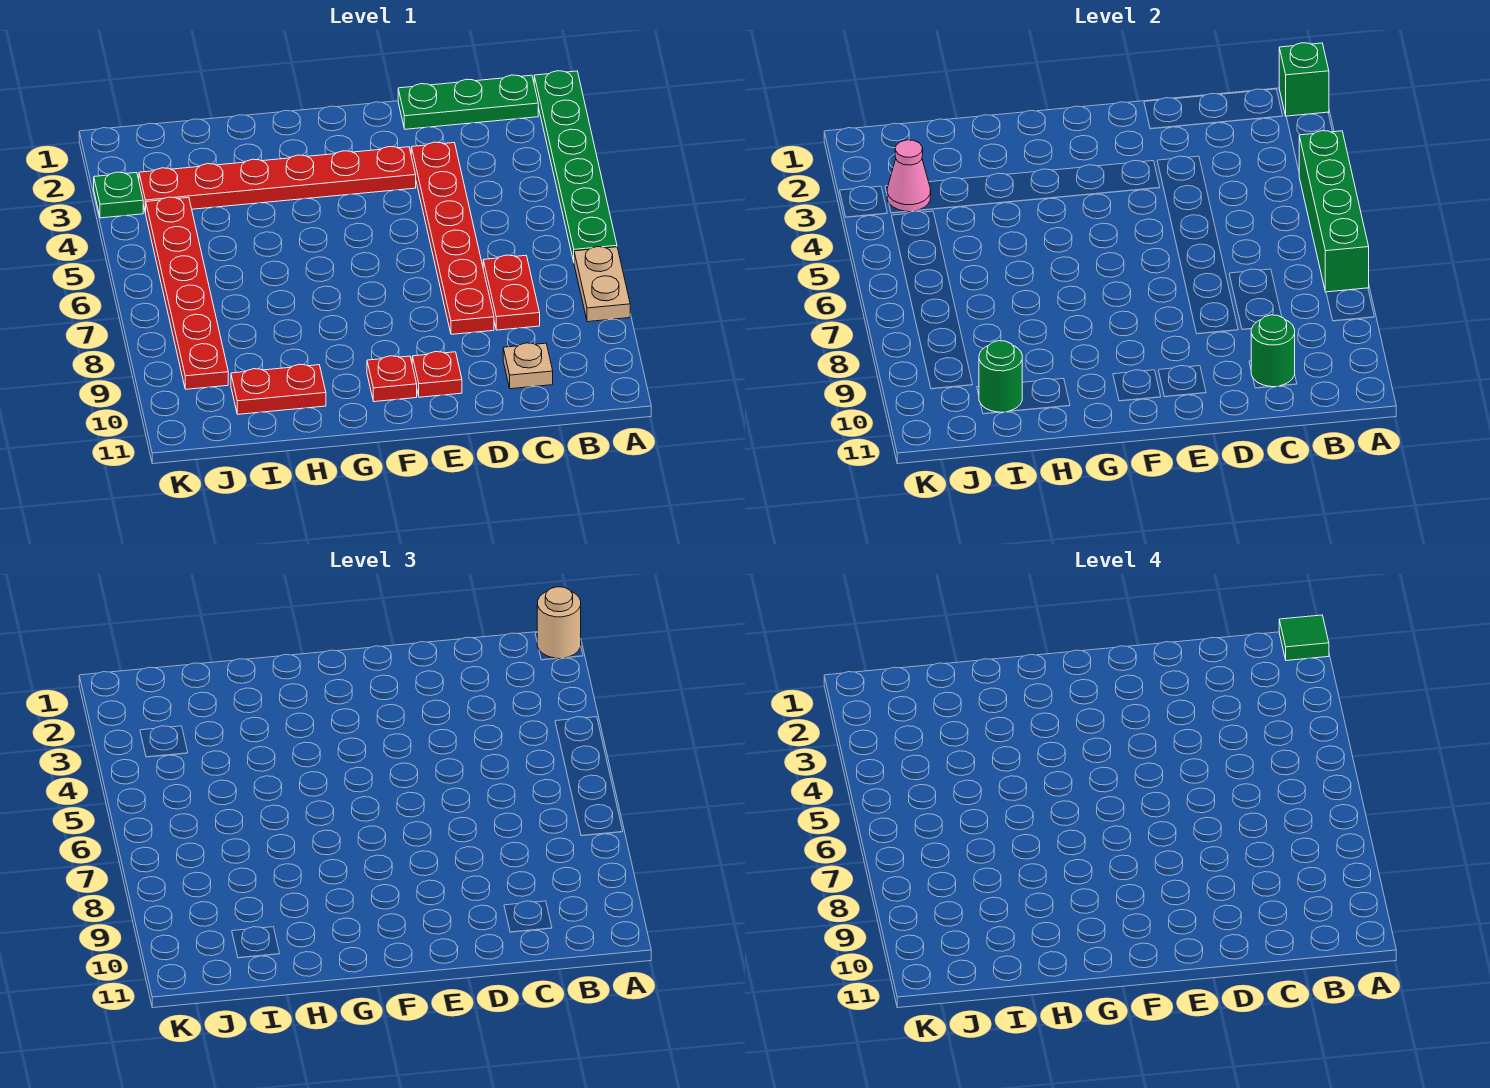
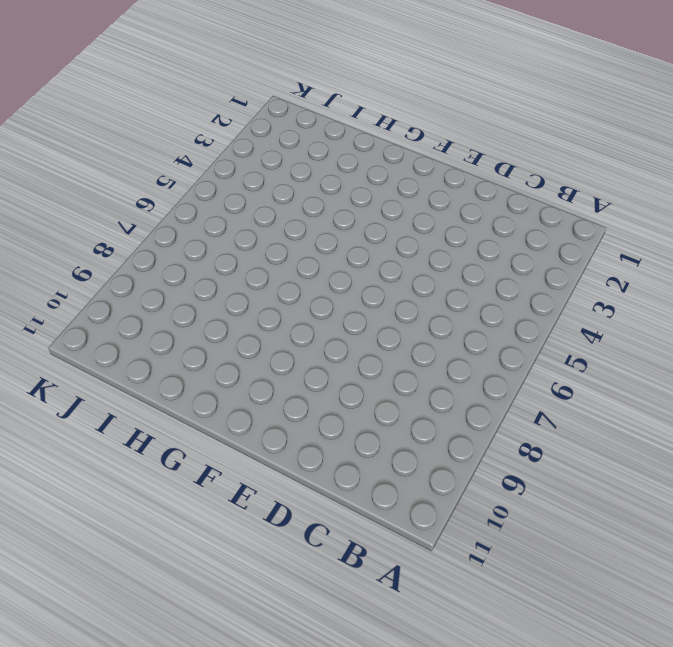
none -> green plate A1:A6 level 1
none -> tan plate A7:A8 level 1
none -> green plate B1:D1 level 1

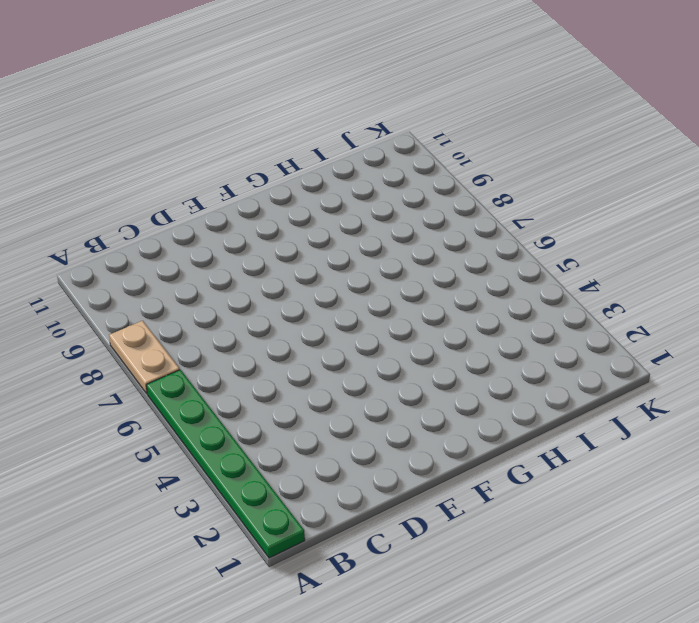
none -> green plate B1:D1 level 1
none -> red plate C7:C8 level 1
none -> tan plate C10 level 1

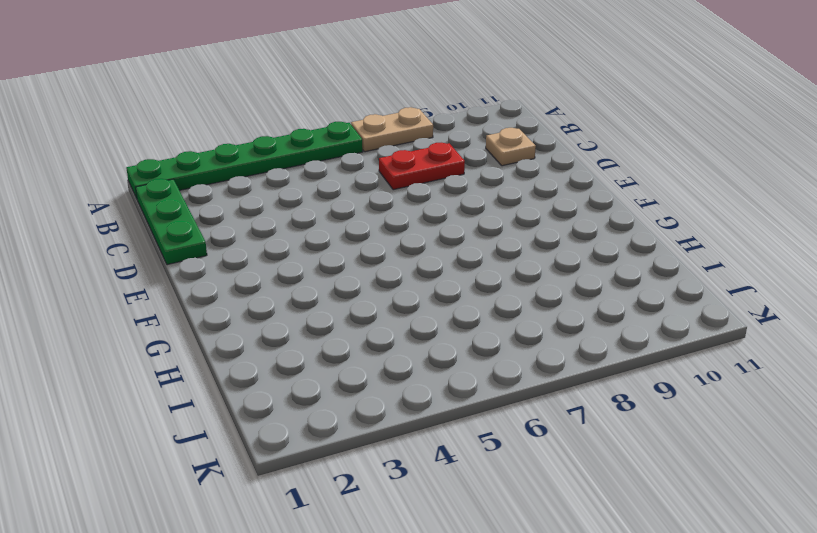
none -> red plate D3:D8 level 1
none -> red plate E3:J3 level 1
none -> red plate E10 level 1

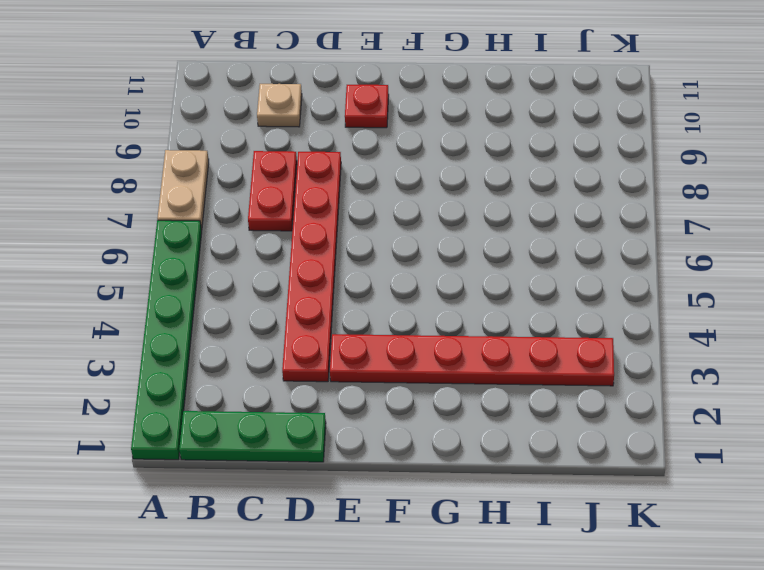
none -> red plate F10 level 1
none -> red plate H10:I10 level 1
none -> red plate J4:J9 level 1

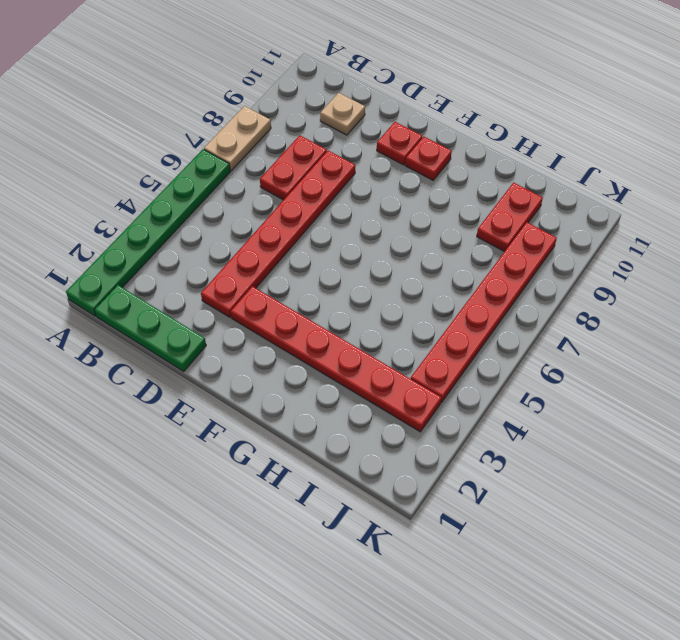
red plate I9:I10 level 1 -> red plate H10:I10 level 1
none -> green plate K3 level 1
none -> green brick A1 level 2
none -> green brick A4:A7 level 2

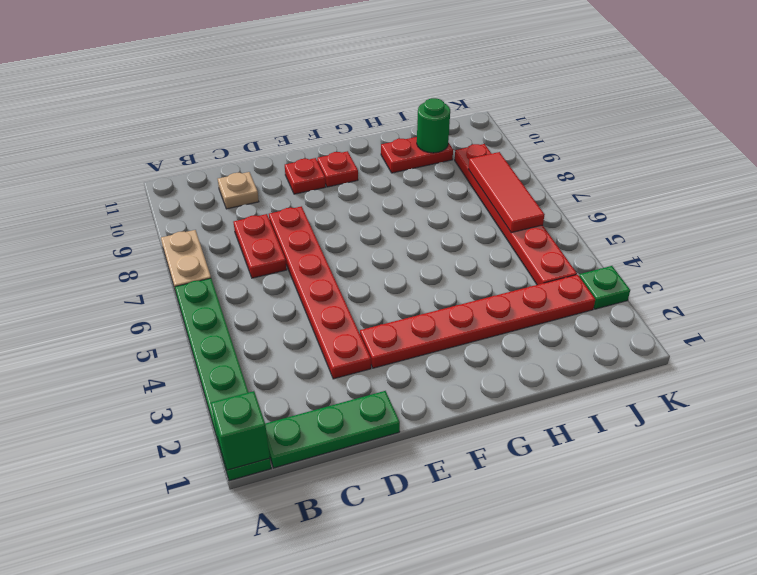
red tile J6:J8 level 2 -> none
none -> green brick A4:A7 level 2
none -> green round brick C10 level 2
none -> pink cone J3 level 2

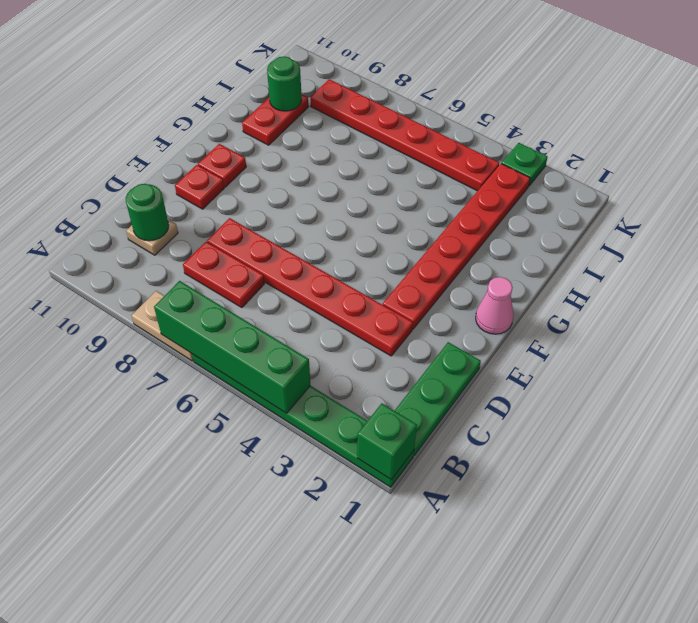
pink cone F1 level 1 -> pink cone J3 level 2
none -> tan round brick A1 level 3
none -> green tile A1 level 4

